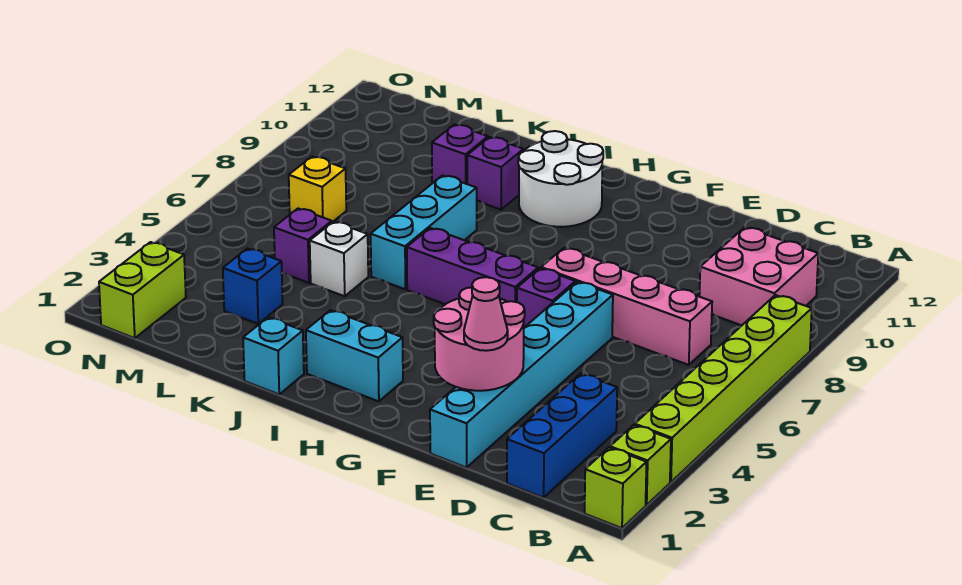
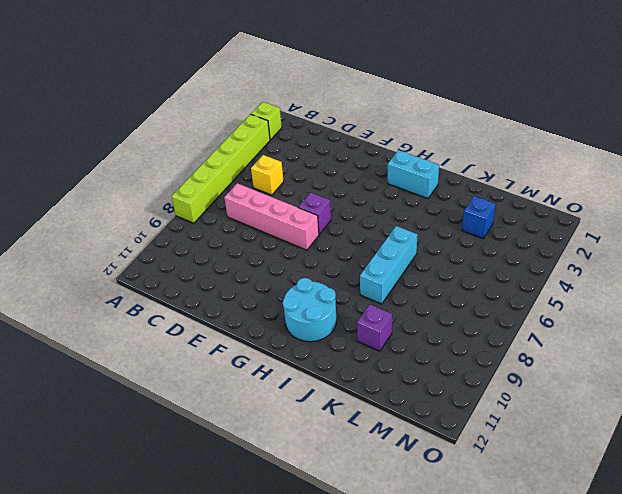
yellow brick C5 level 1 -> yellow brick M7 level 1
cyan round brick H10:I11 level 1 -> white round brick H10:I11 level 1
none -> lime brick A1 level 1
none -> pink brick B9:C10 level 1
none -> blue brick C1:C3 level 1

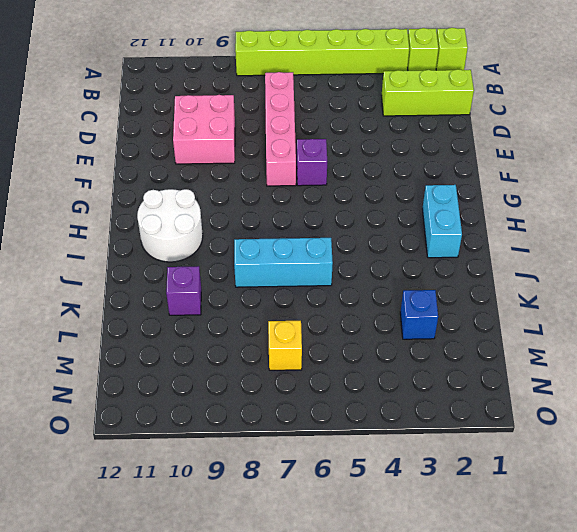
lime brick C1:C3 level 1 -> blue brick C1:C3 level 1
pink brick D9:E10 level 1 -> pink brick B9:C10 level 1
none -> cyan brick E1:E6 level 1
none -> purple brick G6:I6 level 1
none -> cyan brick J1 level 1

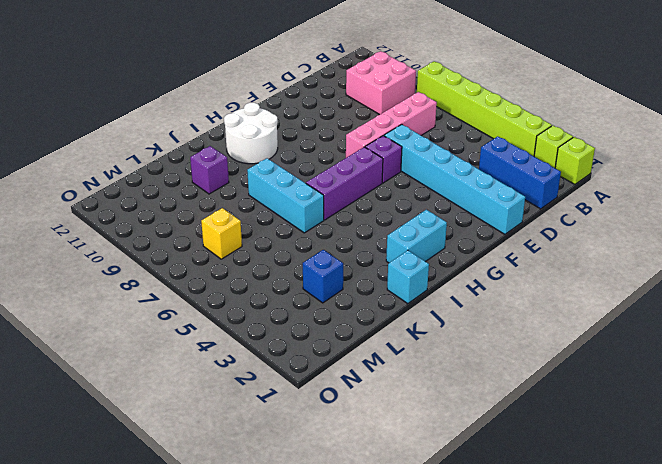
none -> purple brick J10 level 1
none -> white brick K5 level 1
none -> purple brick L5 level 1

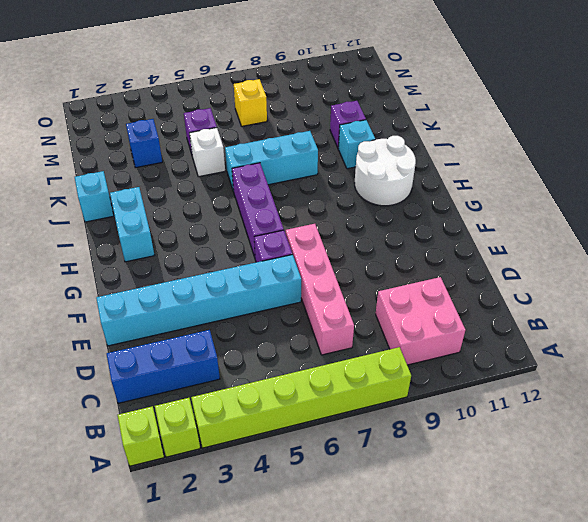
cyan brick J10 level 1 -> purple brick J10 level 1
none -> lime brick N1:N2 level 1
none -> pink round brick E2:F3 level 2
none -> pink cone E2 level 3

